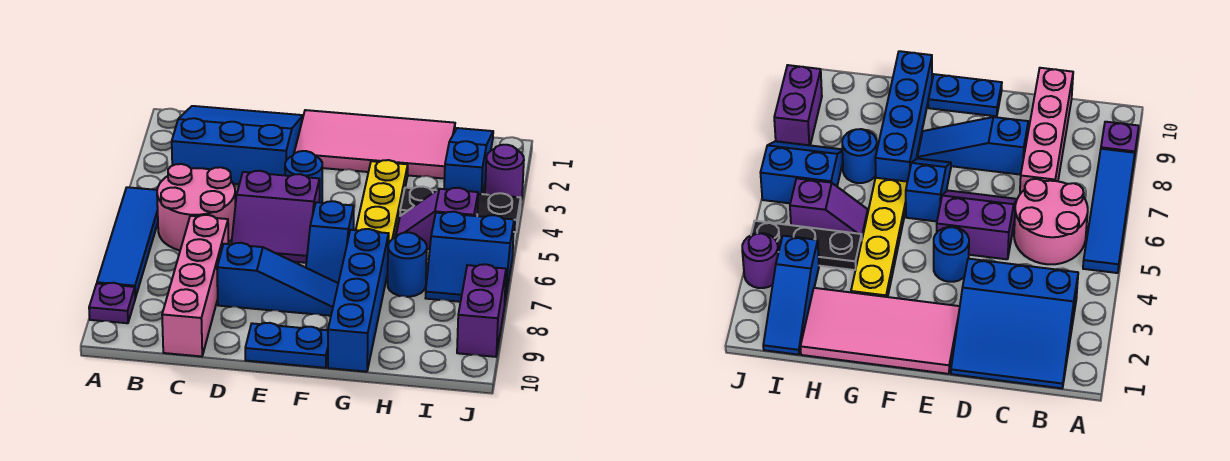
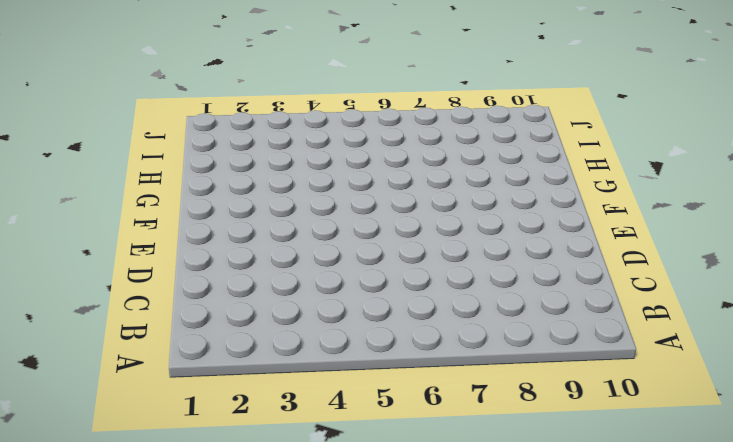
none -> blue tile A5:A8 level 1
none -> purple plate A9 level 1
none -> blue slope B1:D3 level 1 top 3

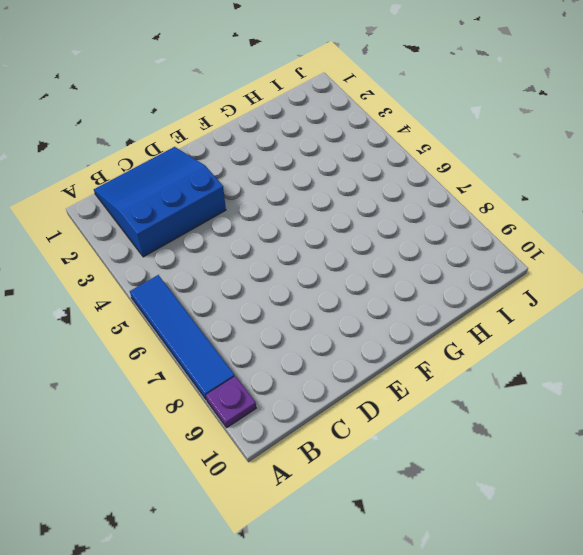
none -> pink round brick B5:C6 level 1
none -> pink brick C7:C10 level 1
none -> purple slope D5:E6 level 1 top 5

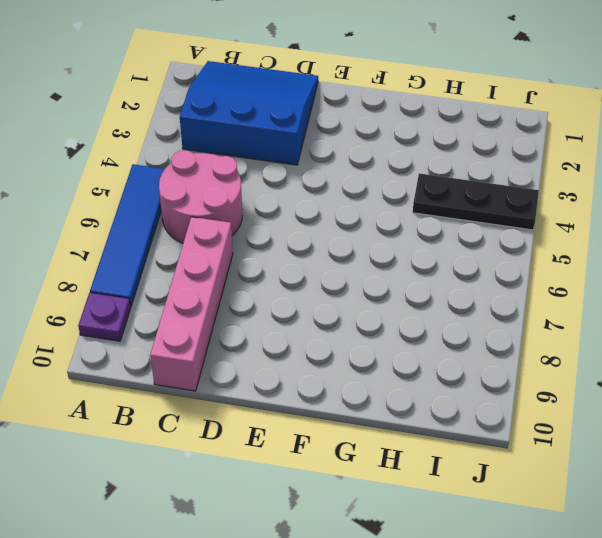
none -> purple slope D5:E6 level 1 top 5
none -> blue slope D8:F8 level 1 top D
none -> pink tile E1:H2 level 1

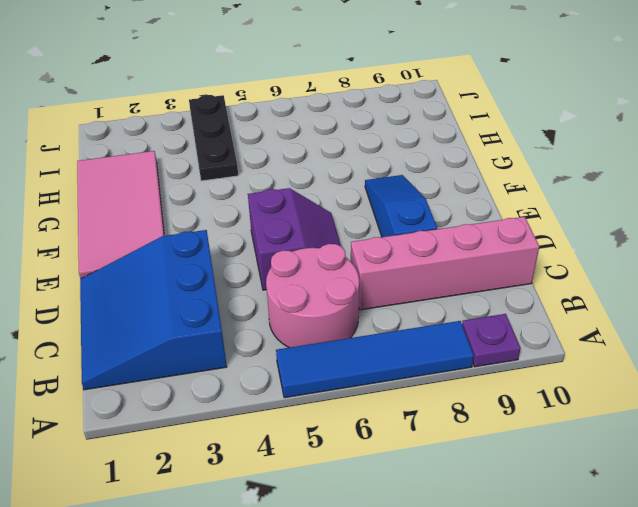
none -> blue round brick E4 level 1
none -> blue plate E10:F10 level 1
none -> blue slope F6:F7 level 1 top 6

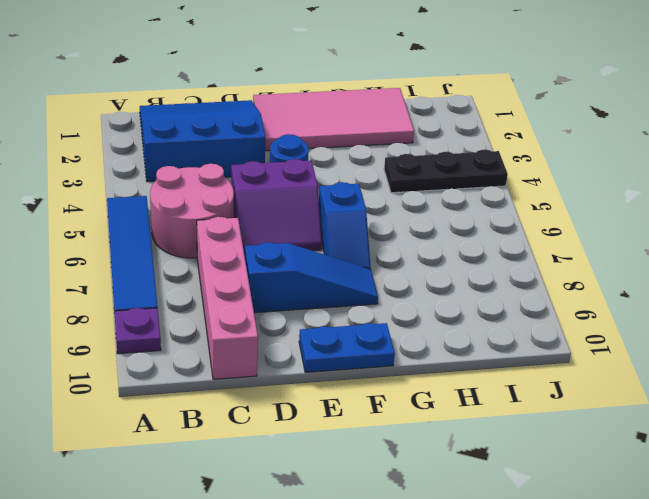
none -> yellow plate G3:G6 level 1
none -> blue brick G7:G10 level 1
none -> purple slope H5:I5 level 1 top I

